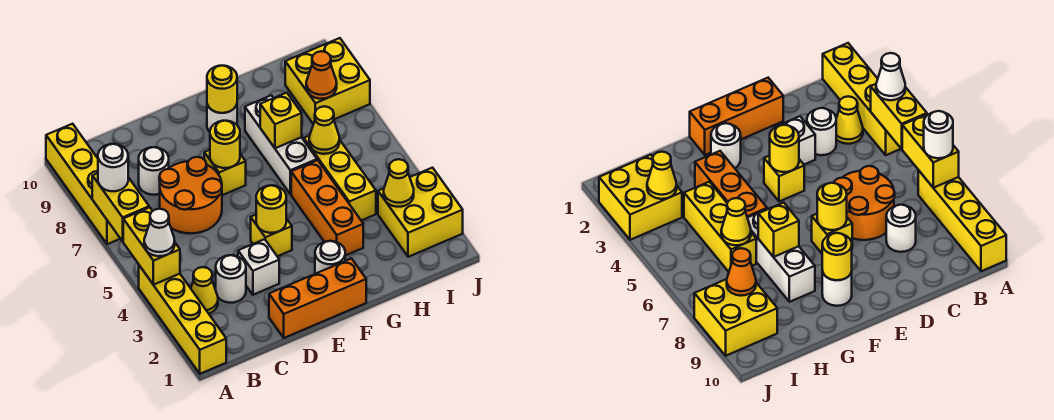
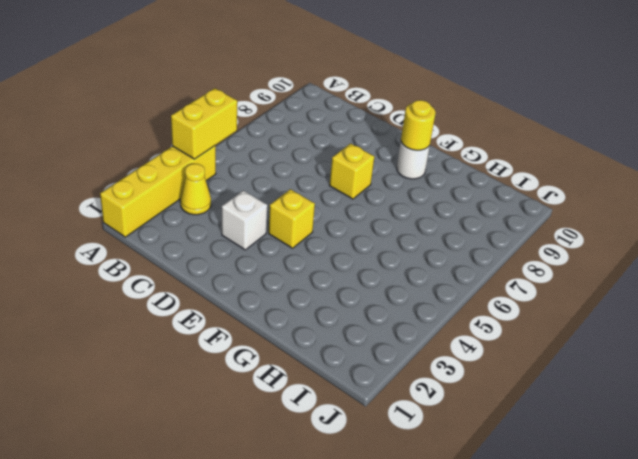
none -> yellow brick A7:A10 level 1
none -> white round brick C3 level 1
none -> orange round brick C6:D7 level 1

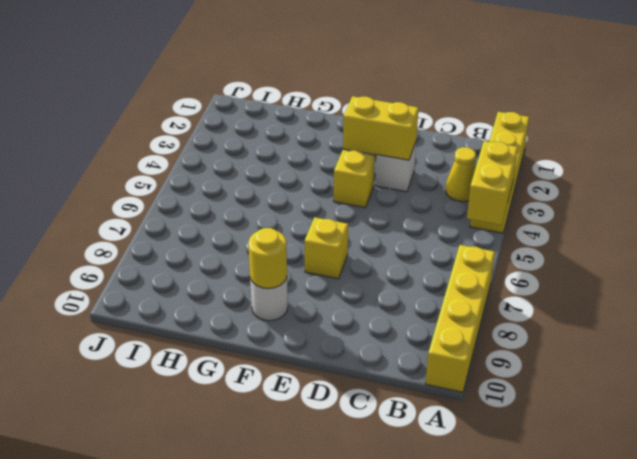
yellow brick D3:E3 level 2 -> yellow brick A6:A7 level 2
none -> white round brick C3 level 1
none -> orange round brick C6:D7 level 1
none -> white round brick C8 level 1

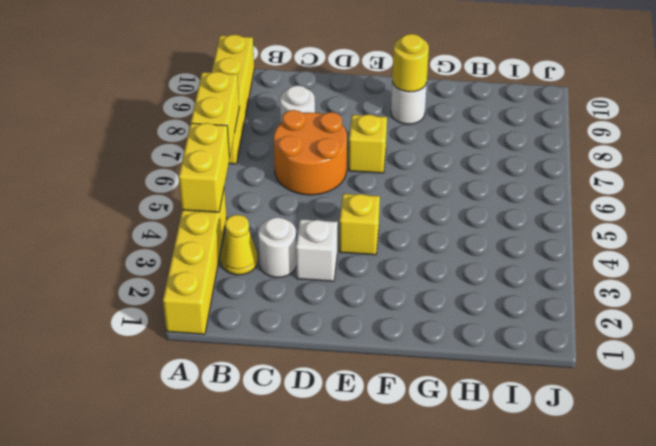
none -> orange brick D1:F1 level 1
none -> white round brick F2 level 1
none -> orange brick G3:G5 level 1

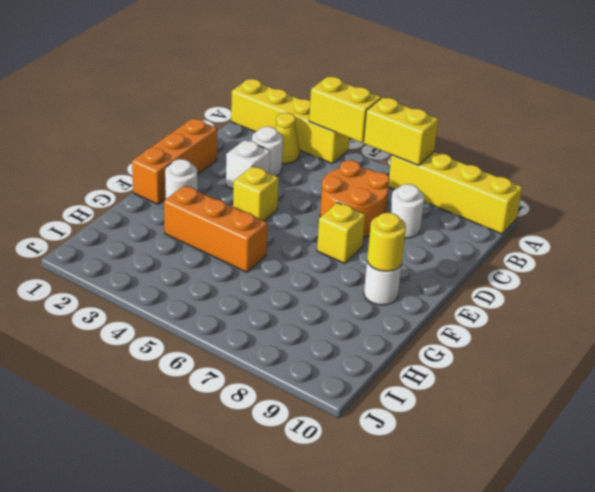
none -> white brick G6:G8 level 1
none -> yellow brick H4:H6 level 1
none -> yellow brick I2:J3 level 1

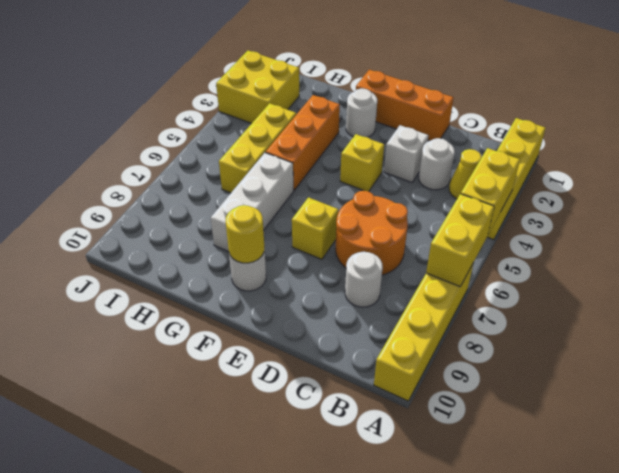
none -> yellow brick I8:J9 level 1
none -> yellow round brick E4 level 2
none -> yellow round brick E7 level 2

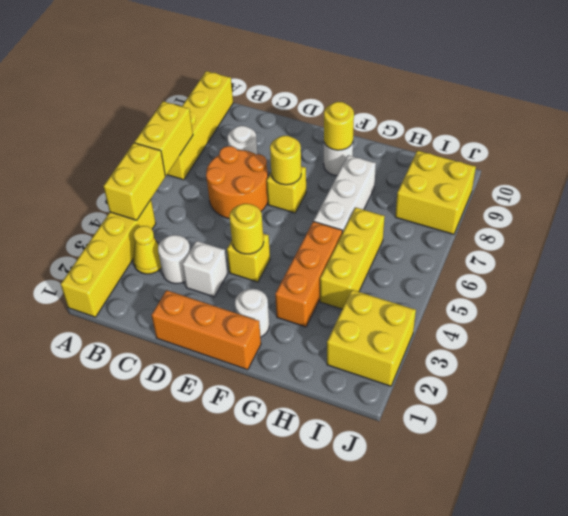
none -> yellow brick G7 level 2
none -> yellow cone H6 level 2
none -> yellow cone I3 level 2

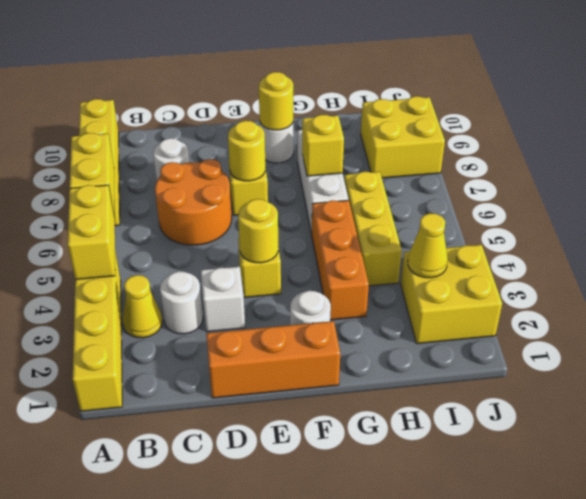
none -> yellow cone H6 level 2
none -> orange cone I8 level 2
none -> white cone A4 level 3

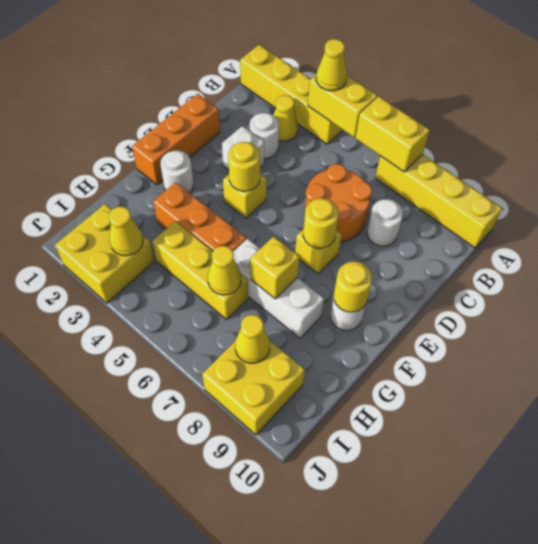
yellow cone A4 level 3 -> white cone A4 level 3
yellow cone I8 level 2 -> orange cone I8 level 2
none -> white round brick A7 level 3

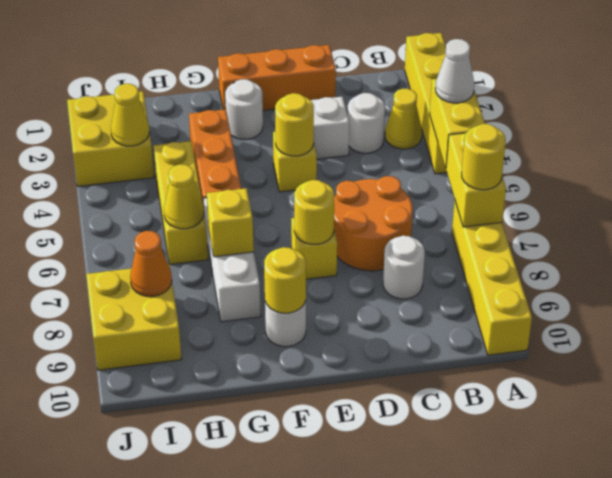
yellow round brick A7 level 3 -> white round brick A7 level 3

